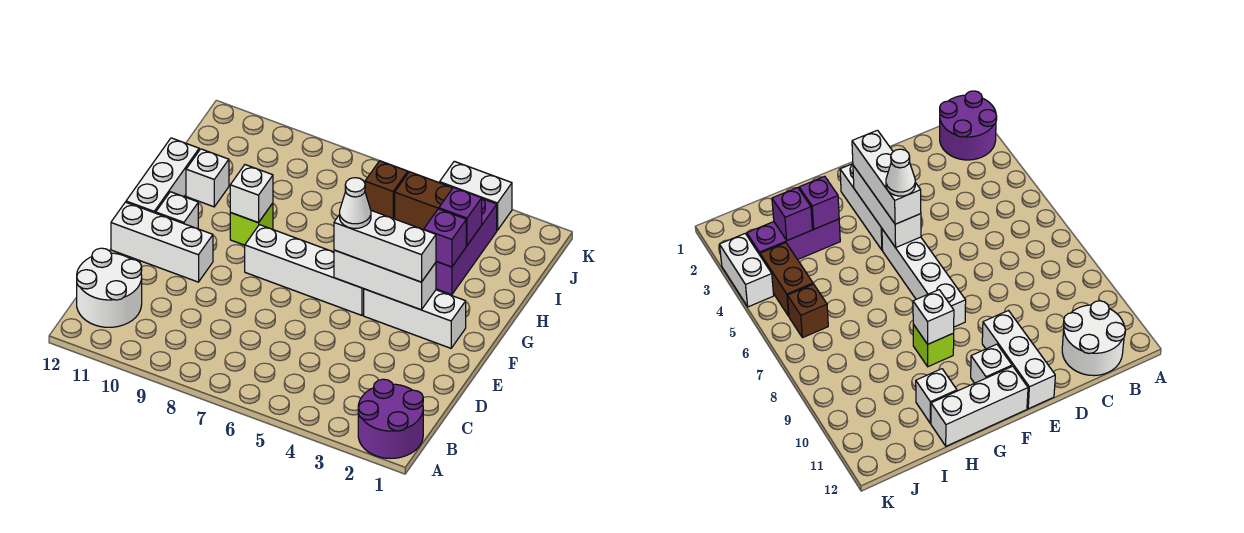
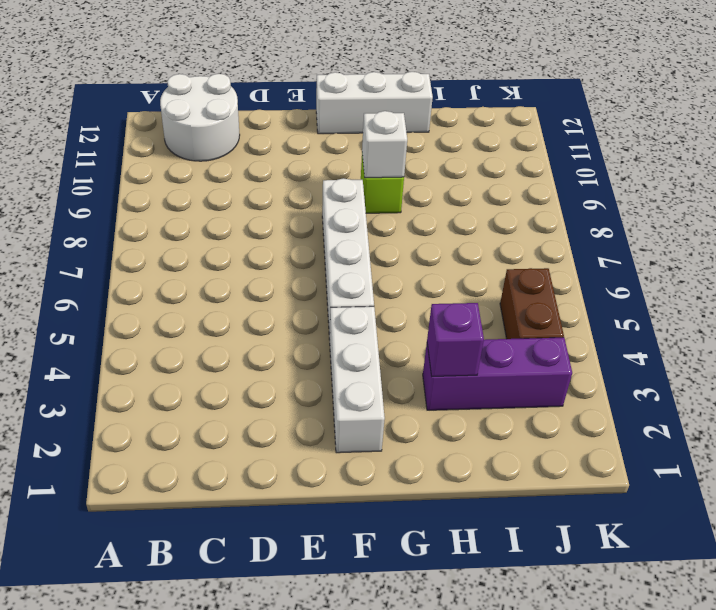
none -> purple round brick A1:B2 level 1
none -> white brick E10:E12 level 1
none -> white brick F11 level 1

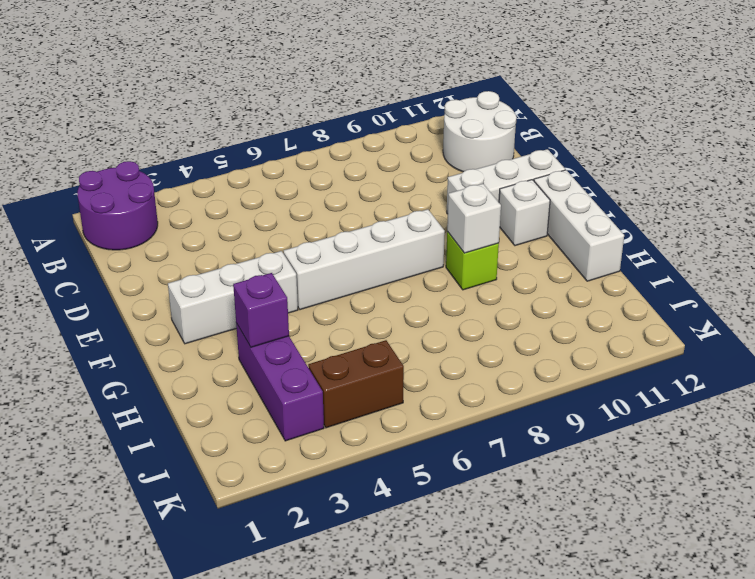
none -> white brick H11 level 1
none -> brown brick J6 level 1
none -> white brick K3:K4 level 1

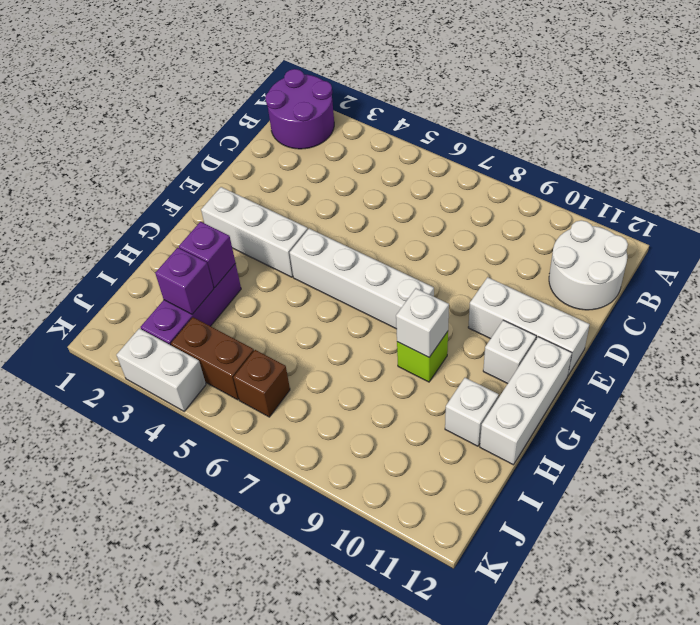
none -> white brick F3:F5 level 2
none -> white brick F3:F5 level 3
none -> white cone F5 level 4

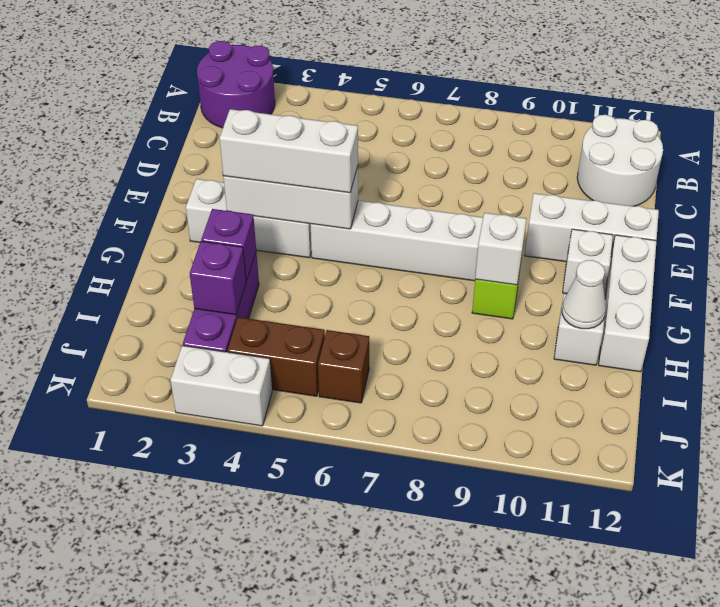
white cone H11 level 2 -> white cone F5 level 4

